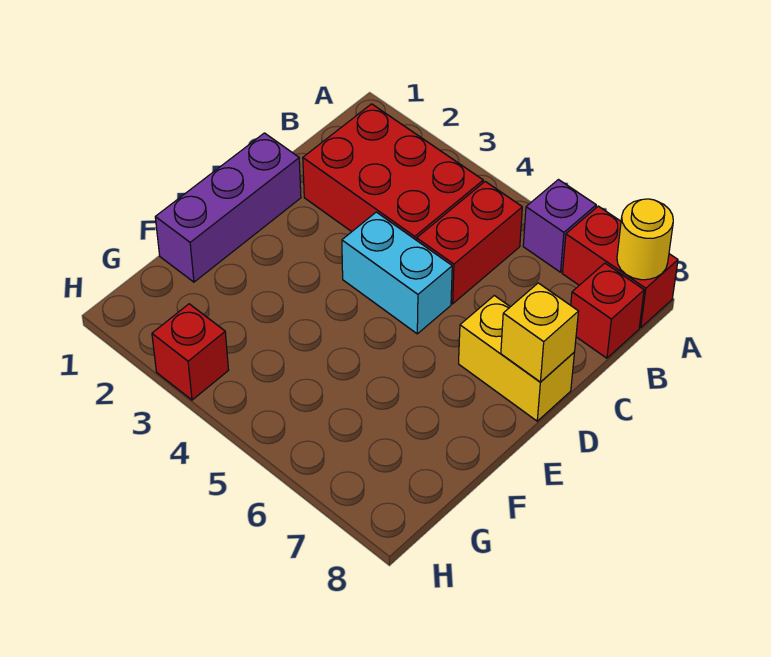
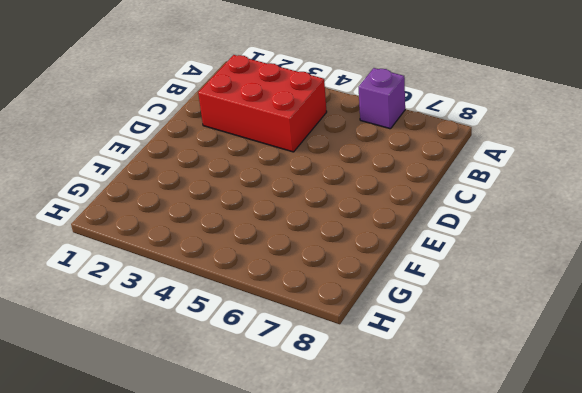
none -> red brick A7:A8 level 1
none -> red brick B5:C5 level 1

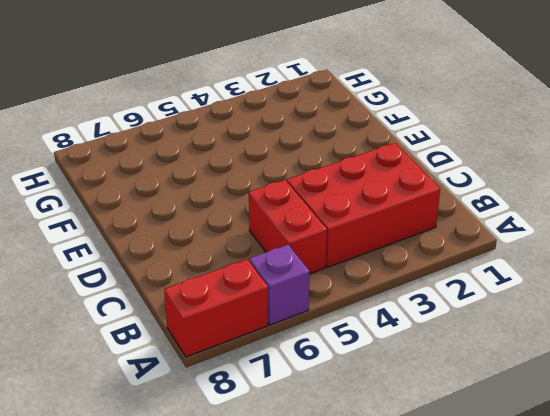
none -> red brick B8 level 1
none -> purple brick D1:F1 level 1

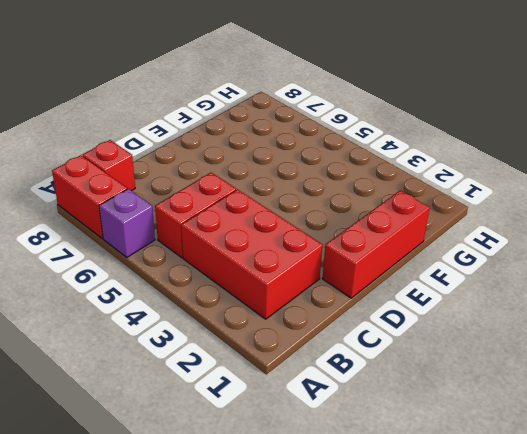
red brick D1:F1 level 1 -> purple brick D1:F1 level 1
none -> cyan brick D4:D5 level 1
none -> yellow brick D7:D8 level 1

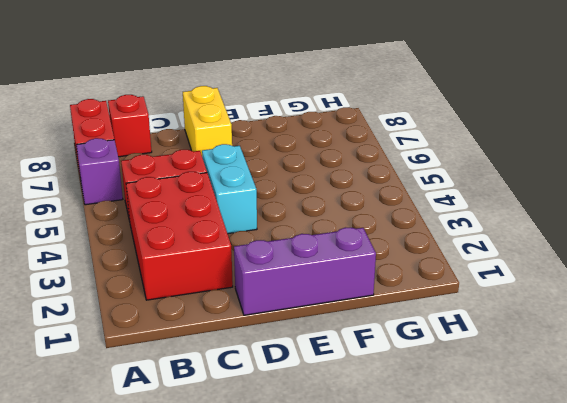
none -> red brick H3 level 1
none -> yellow round brick A8 level 2

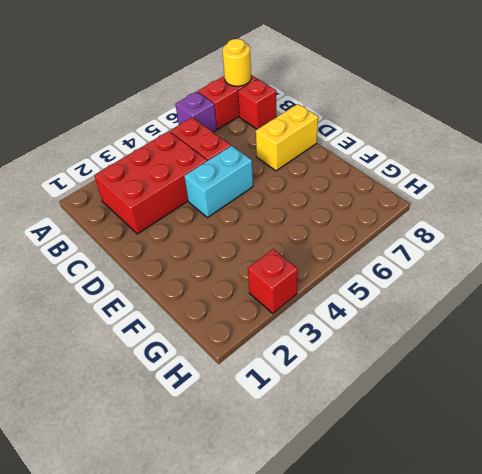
none -> purple brick D1:F1 level 1
none -> yellow brick D8 level 2

